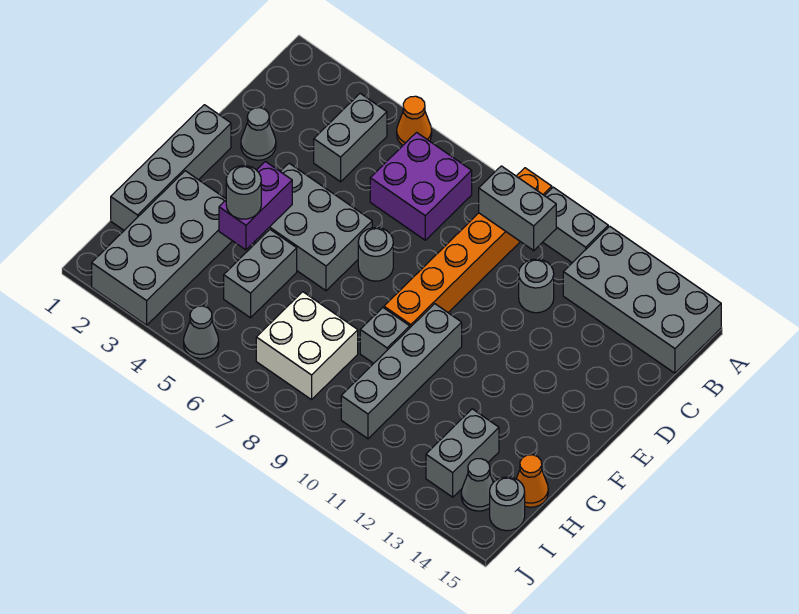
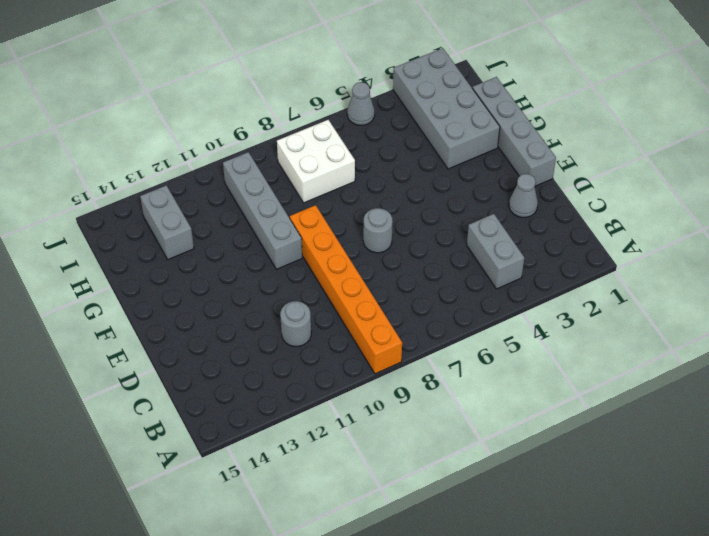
none -> orange cone A5 level 1
none -> grey brick A10:A11 level 1
none -> grey brick A12:B15 level 1

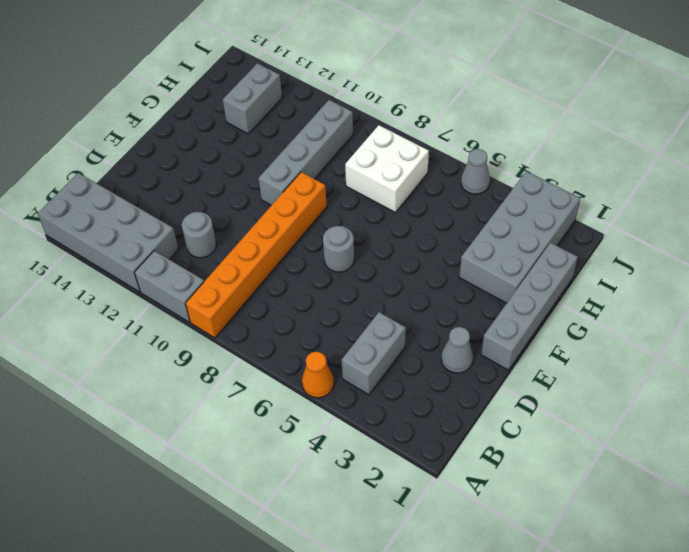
none -> purple brick B6:C7 level 1
none -> grey brick E4:F6 level 1
none -> grey brick G5:H5 level 1

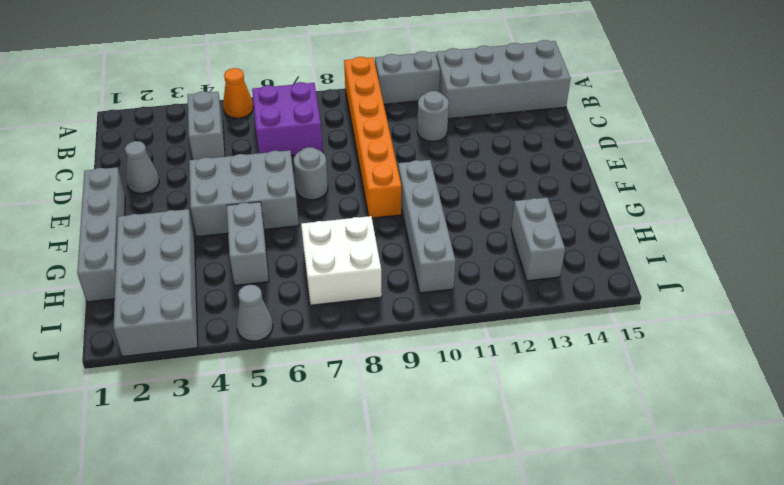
none -> grey brick G9 level 1
none -> orange cone H15 level 1
none -> grey cone I14 level 1

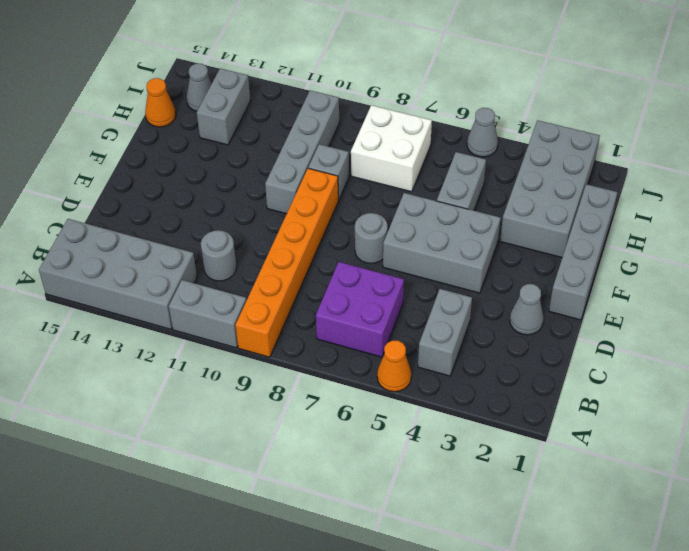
none -> grey round brick I15 level 1
none -> grey brick B9:B10 level 2
none -> purple brick F4:G4 level 2

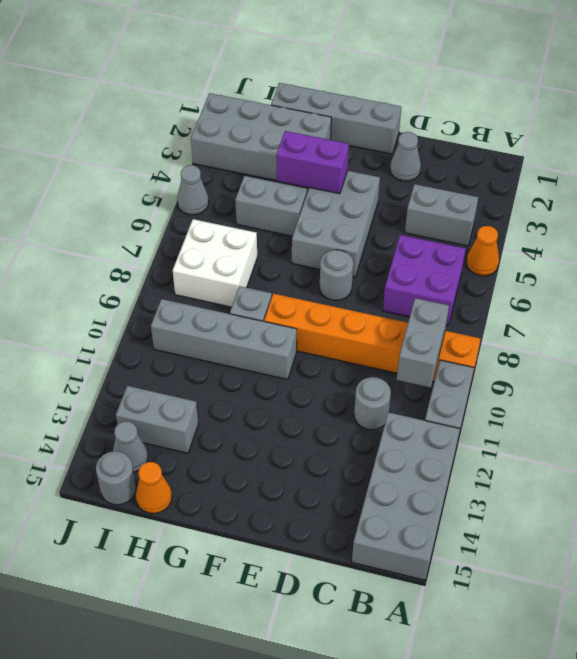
none -> grey round brick G4 level 3

